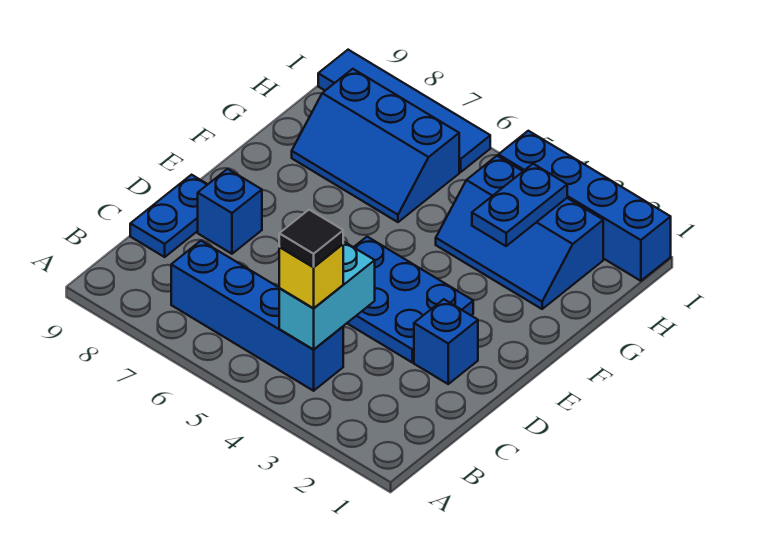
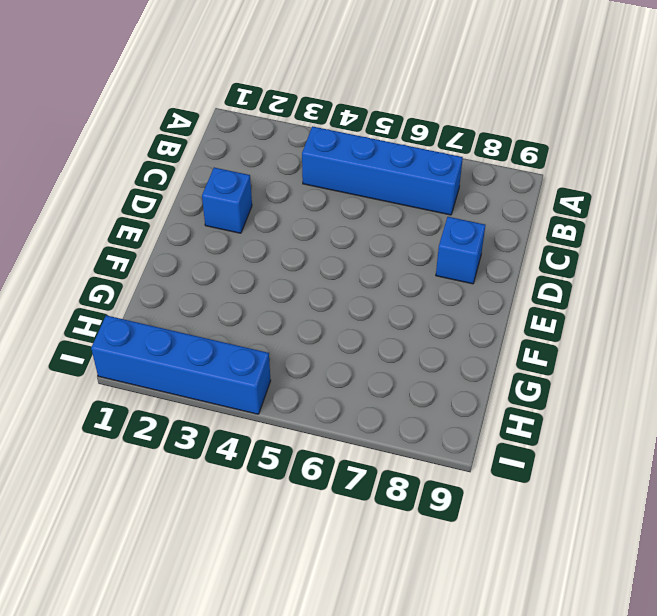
none -> blue plate C9:D9 level 1
none -> blue plate D3:E5 level 1
none -> blue slope G2:H4 level 1 top H

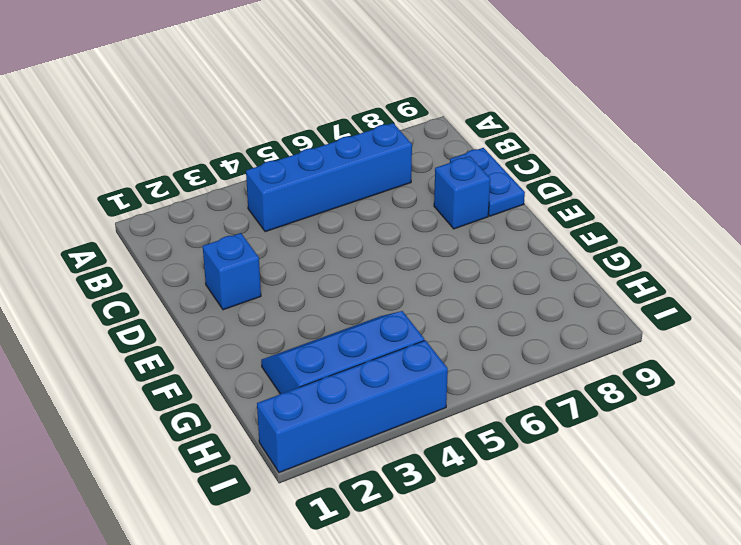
none -> blue plate D3:E5 level 1
none -> blue slope G6:H8 level 1 top H
none -> blue tile I6:I9 level 1

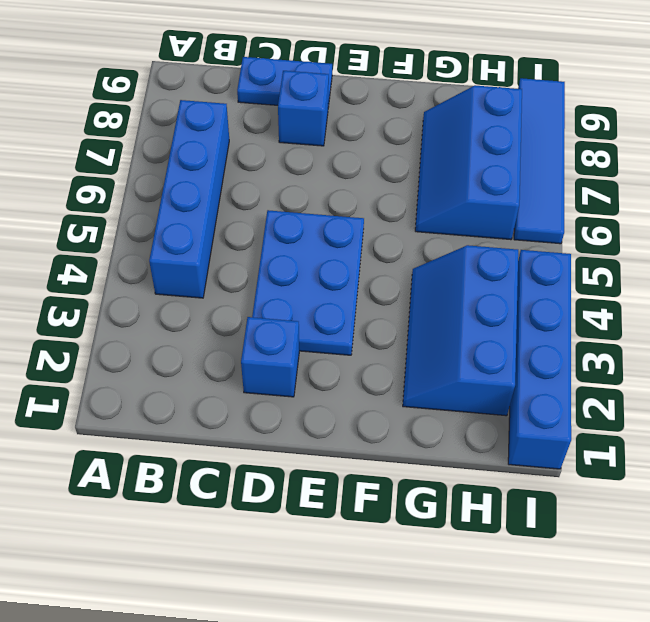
none -> cyan brick B4:C4 level 2
none -> blue plate G3:H3 level 2
none -> yellow brick B4 level 3

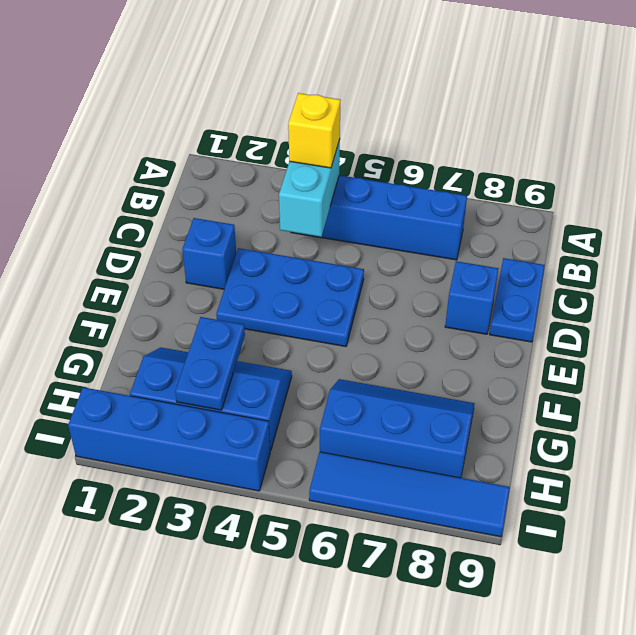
none -> black tile B4 level 4

